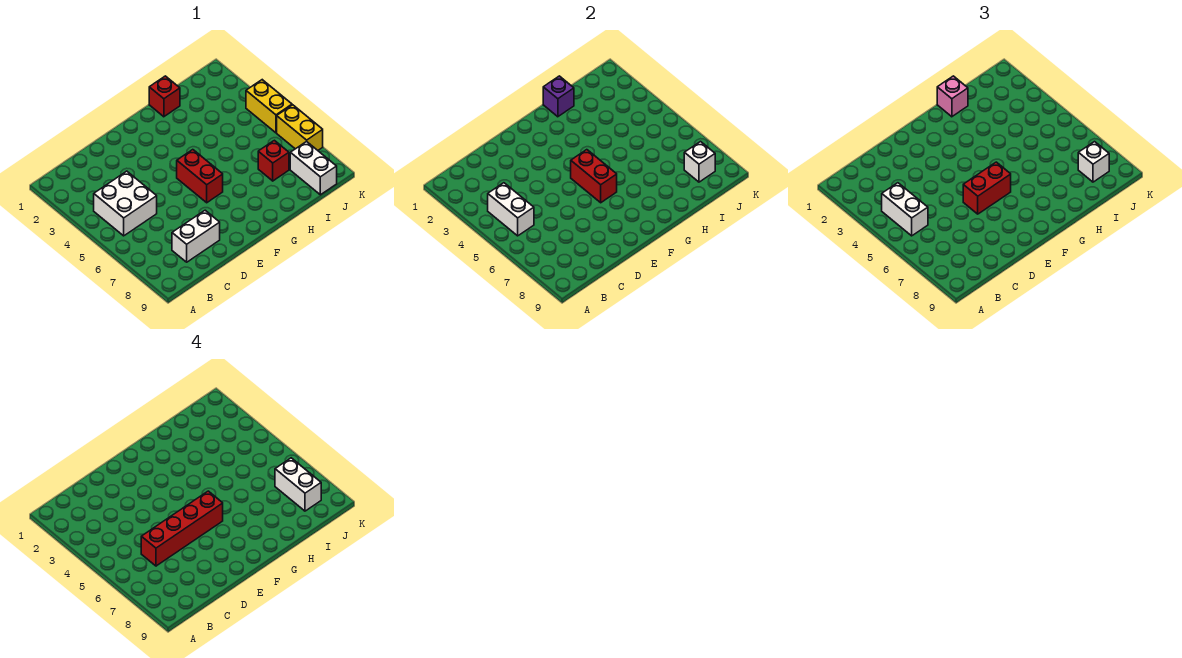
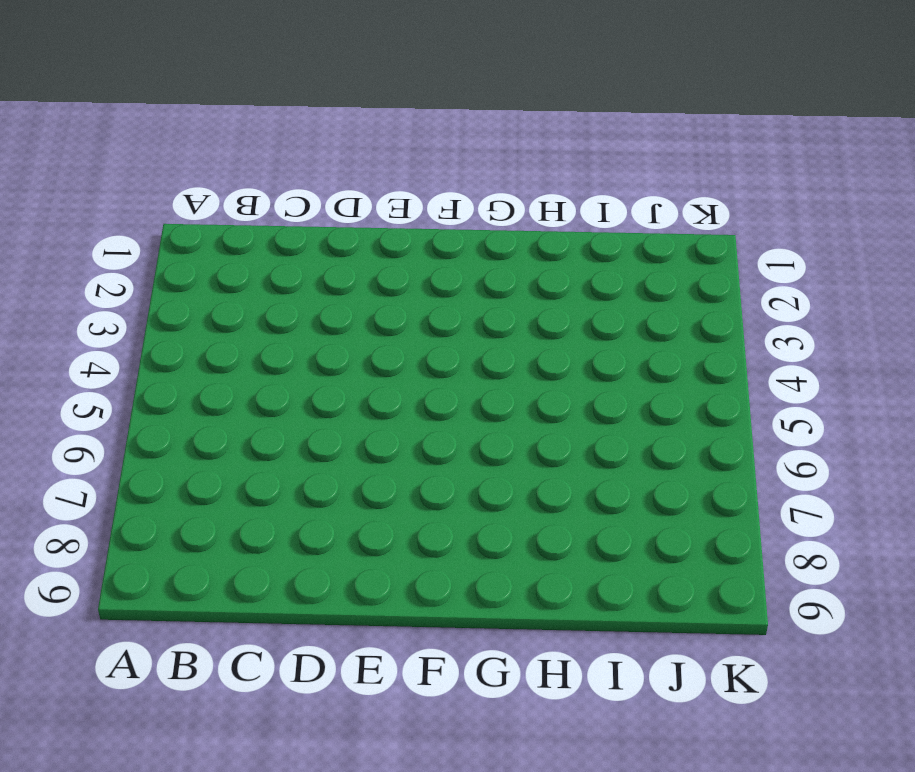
none -> white brick B4:C5 level 1
none -> white brick C8:D8 level 1
none -> red brick F5:F6 level 1

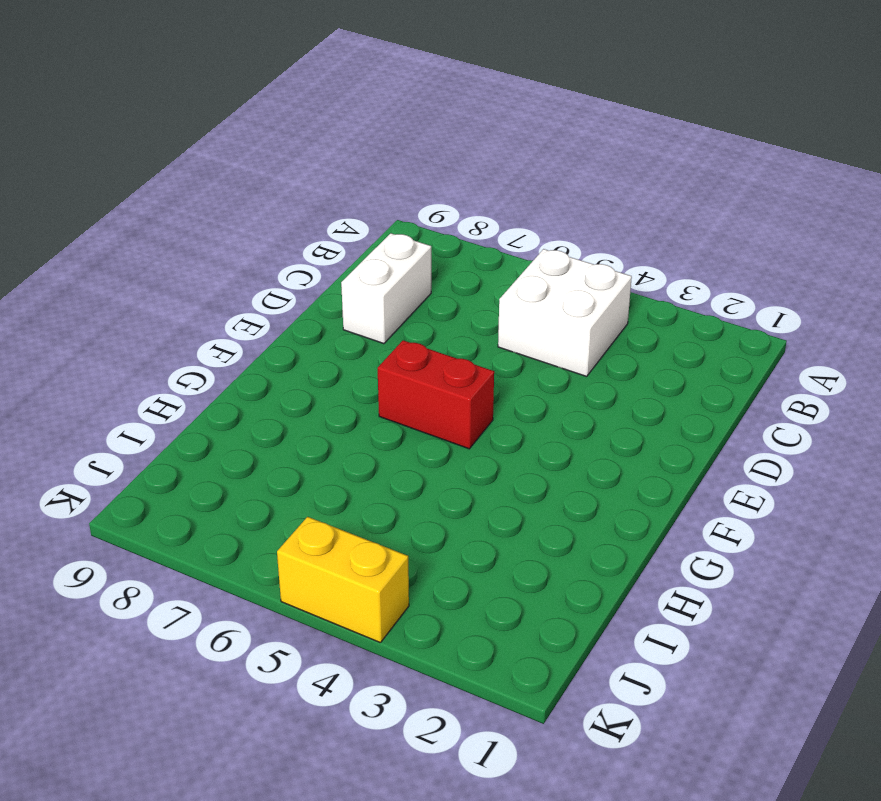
none -> red brick H1 level 1
none -> red brick I7 level 1
none -> white brick J8:J9 level 1

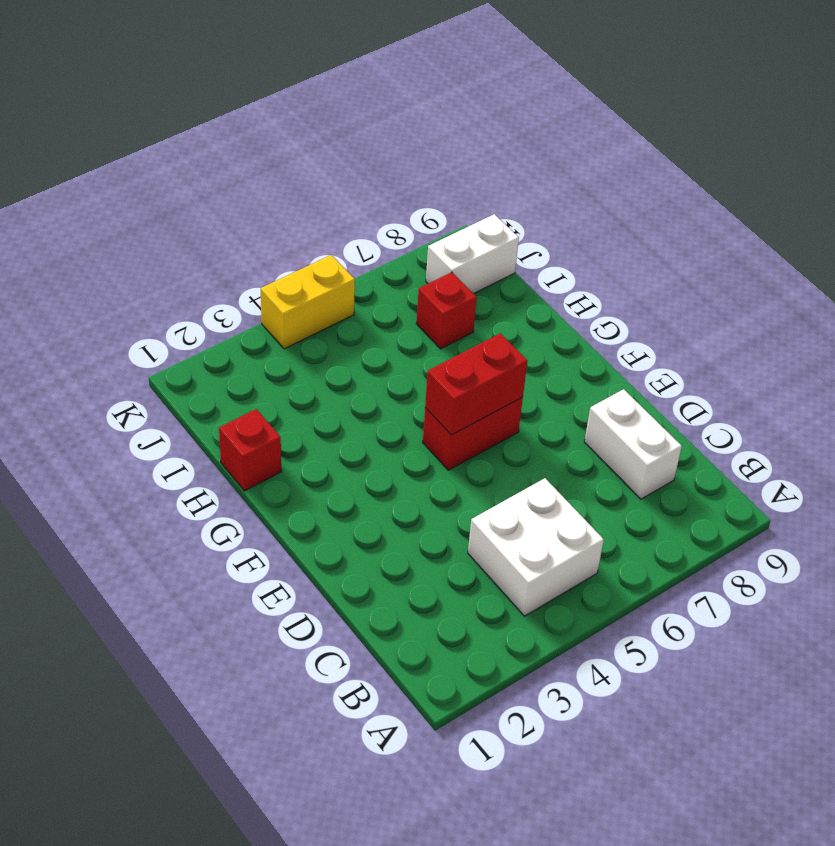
none -> yellow brick K6:K7 level 1
none -> white brick B4:B5 level 2
none -> purple brick H1 level 2

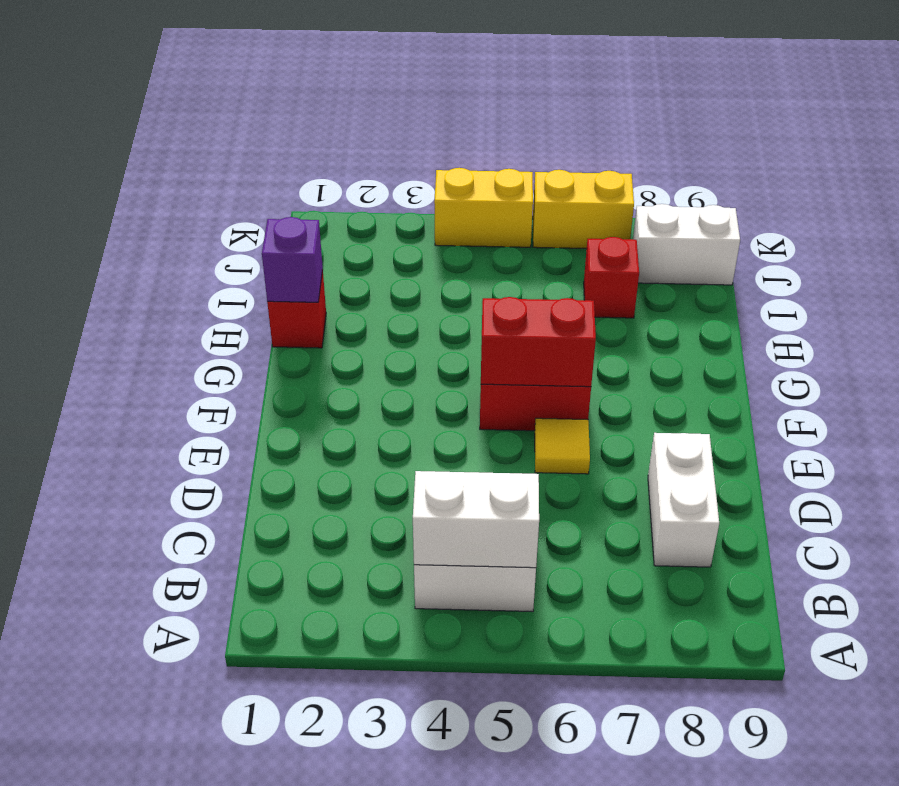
yellow tile E6 level 1 -> none
none -> white brick J8 level 2
none -> white brick B4:B5 level 3
none -> red brick E6:F6 level 3

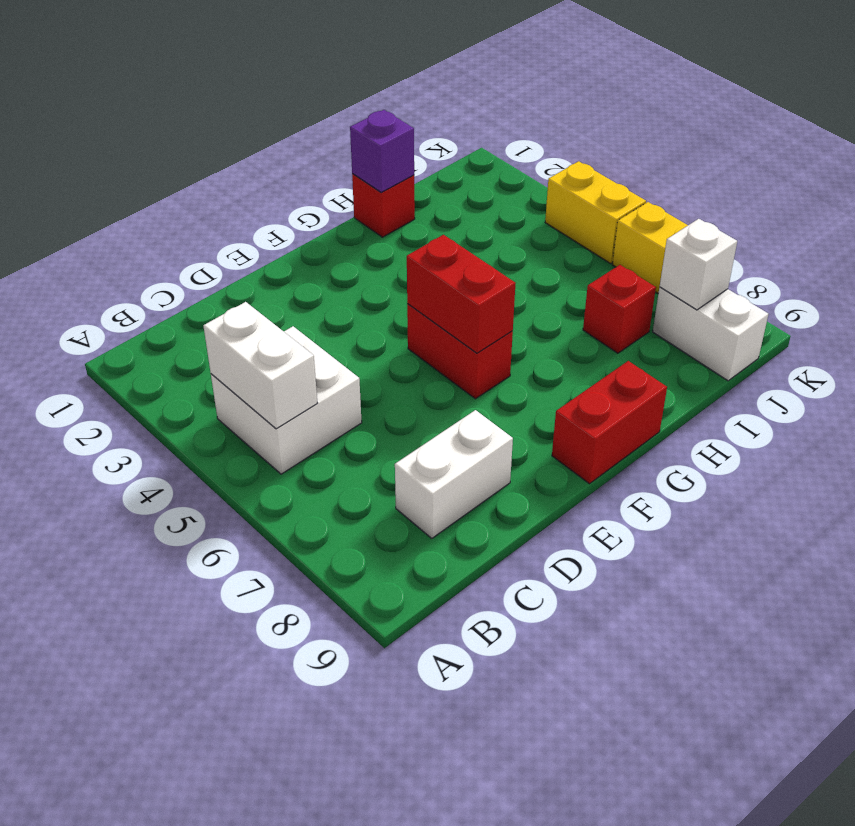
red brick F9:G9 level 1 -> red brick E6:F6 level 3
none -> white brick B4:B5 level 3
none -> pink brick H1 level 3
none -> white brick J8 level 3

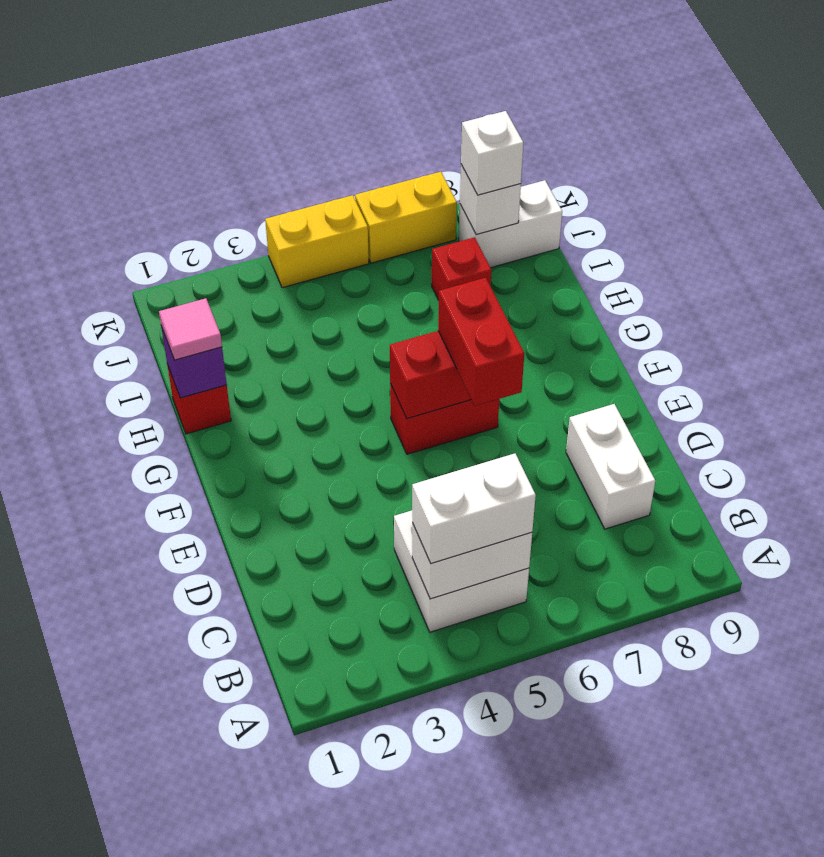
pink tile H1 level 3 -> pink brick H1 level 3
none -> red brick C6:F6 level 4
none -> white brick J7:J8 level 4

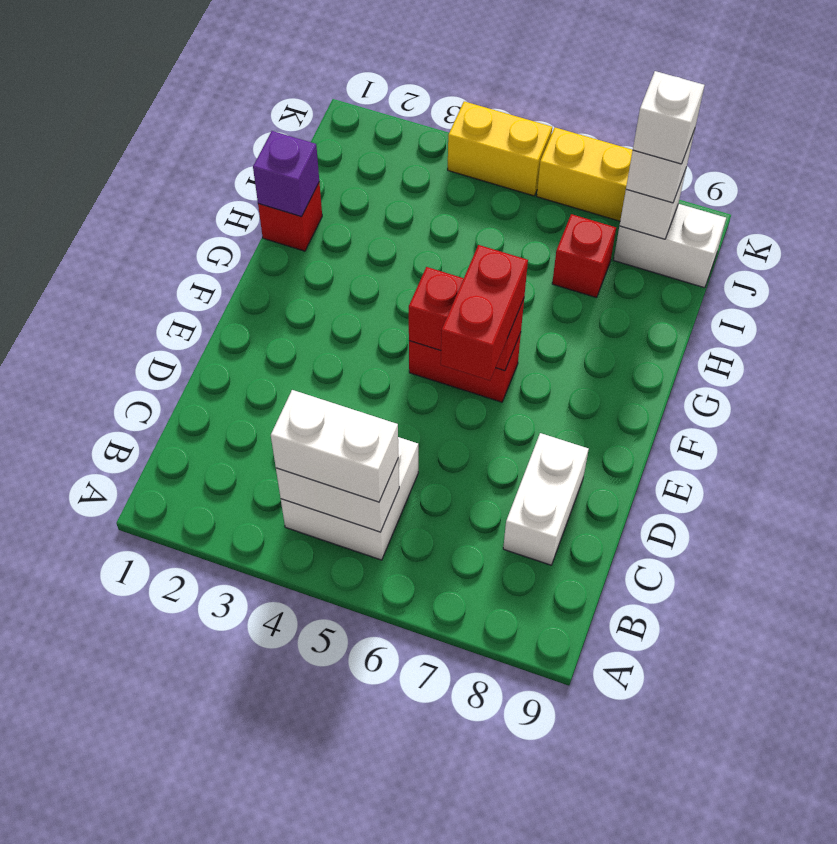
white brick J8 level 4 -> white brick J7:J8 level 4
none -> pink brick H1 level 3
none -> red brick C6:F6 level 4

